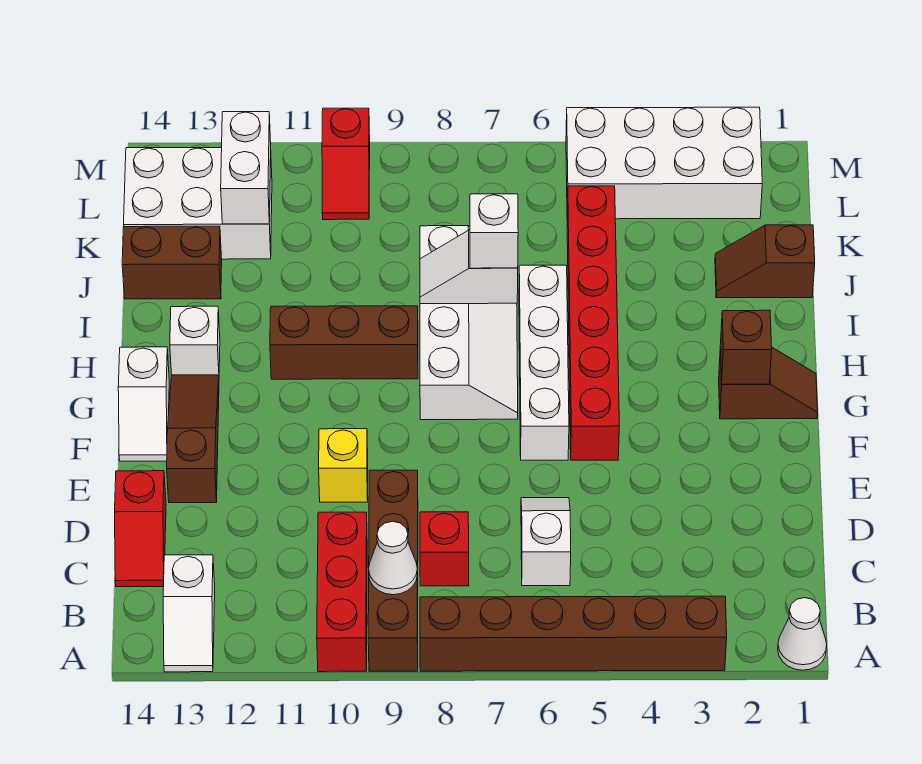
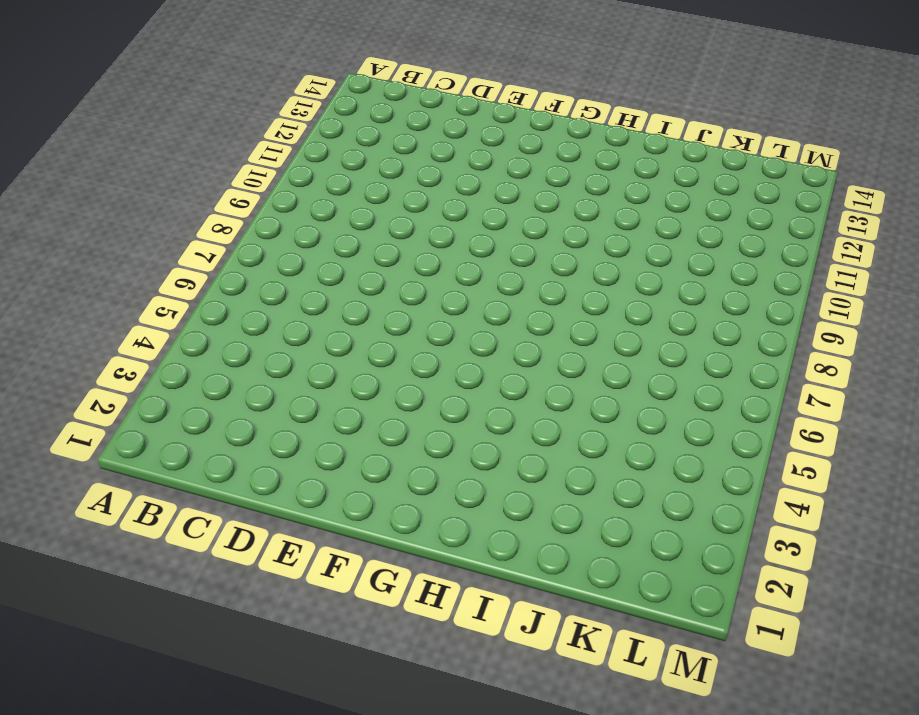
none -> white cone A1 level 1
none -> brown brick A3:A8 level 1
none -> brown brick A9:D9 level 1

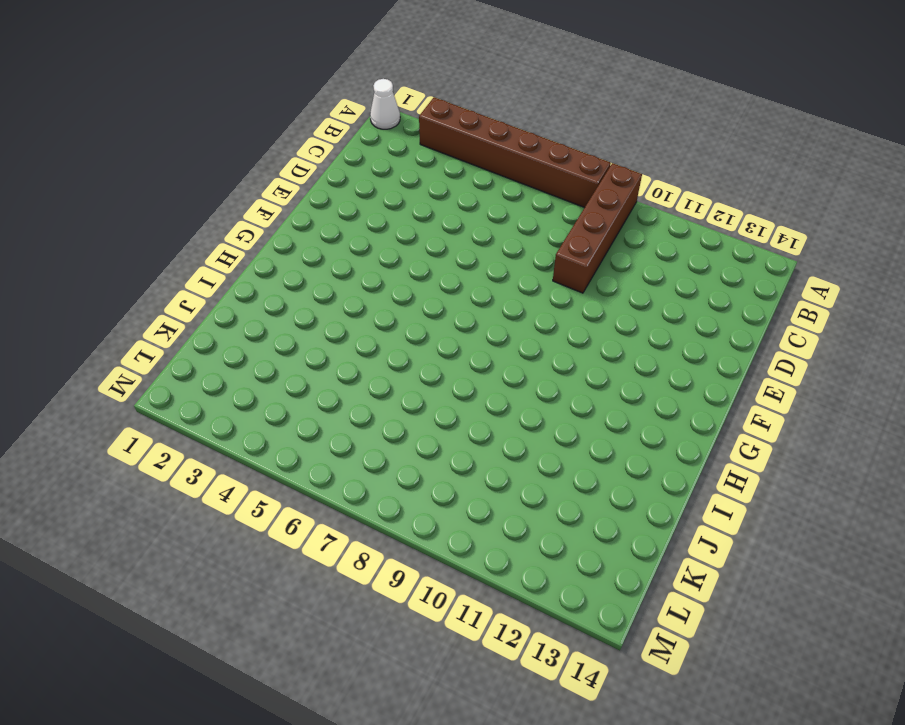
none -> red brick A10:C10 level 1
none -> white slope A13:B13 level 1 top B
none -> white slope C6:D6 level 1 top C

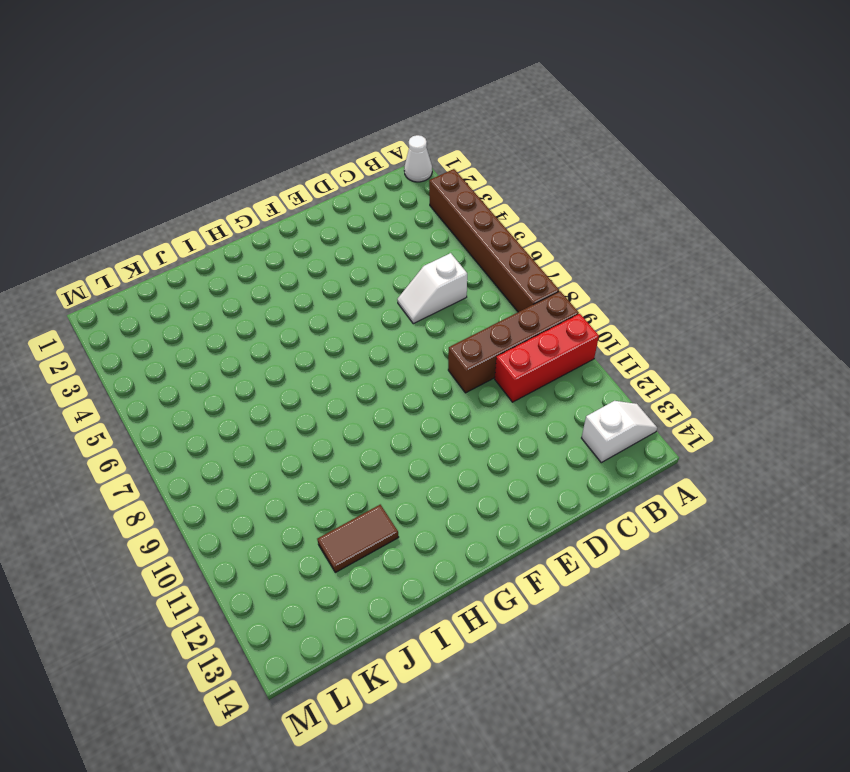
brown tile I12:J12 level 1 -> none
none -> red brick C8 level 1
none -> red slope C14:D14 level 1 top D
none -> yellow brick E10 level 1

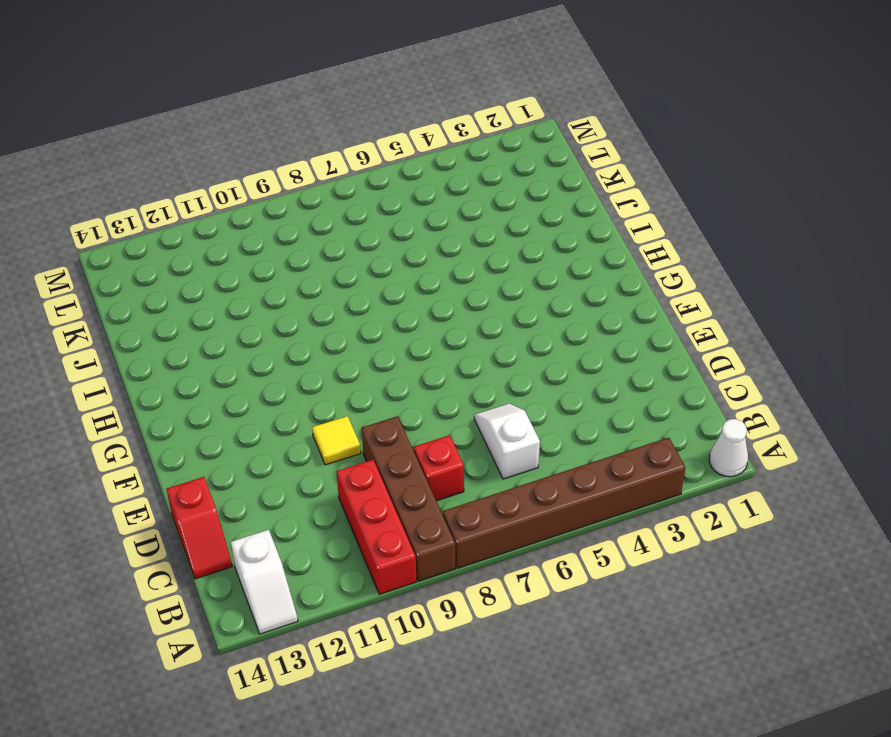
yellow tile E10 level 1 -> yellow brick E10 level 1
none -> brown slope E13:G13 level 1 top E
none -> red brick F5:K5 level 1
none -> white brick F6:I6 level 1

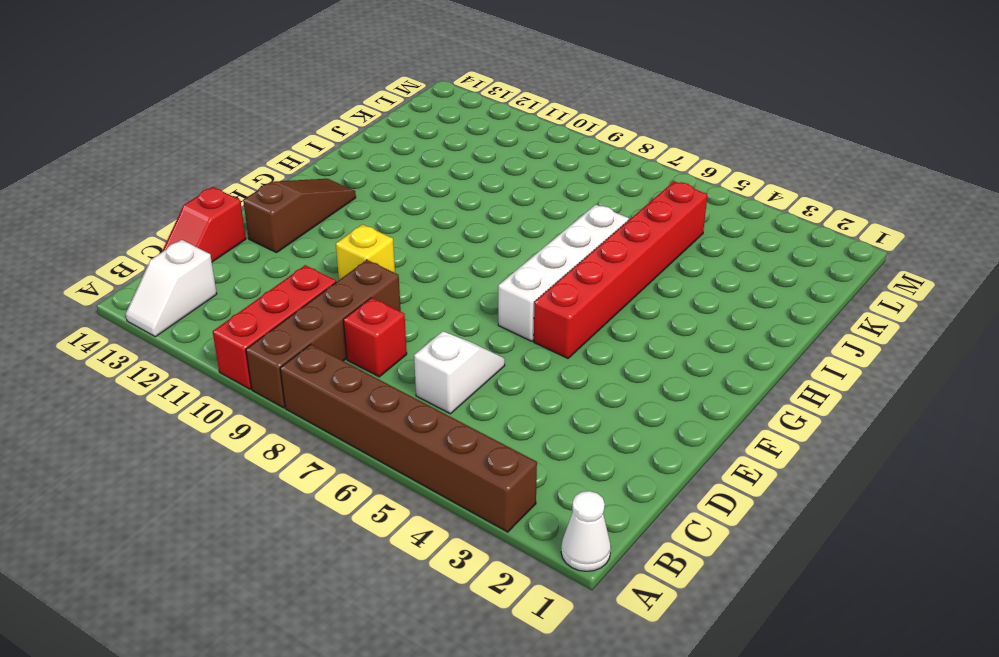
none -> white slope F14:G14 level 1 top G
none -> brown slope G1:G2 level 1 top 2
none -> white slope G7:J8 level 1 top 8

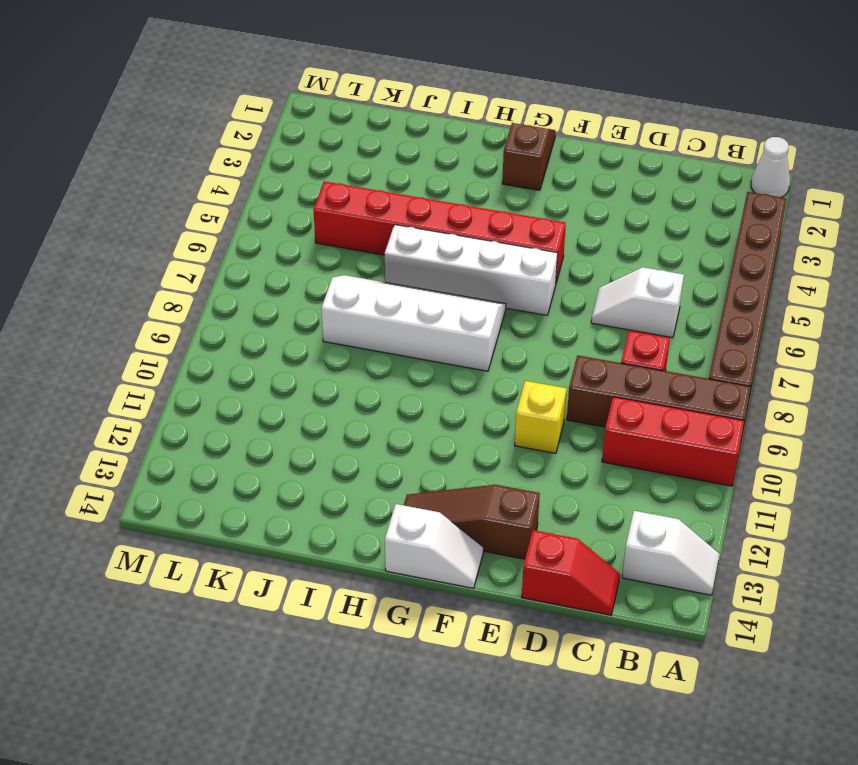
none -> brown brick H9:H11 level 1
none -> white brick H13 level 1
none -> brown slope J1:J2 level 1 top 1

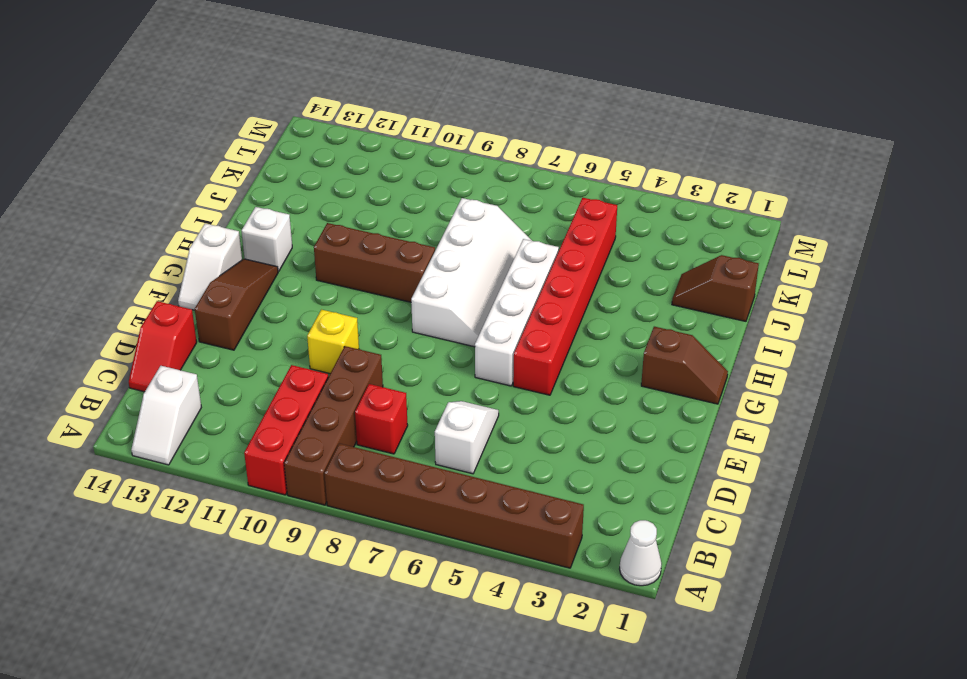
none -> brown brick J13:J14 level 1
none -> white brick K12:L14 level 1
none -> white brick L2:M5 level 1

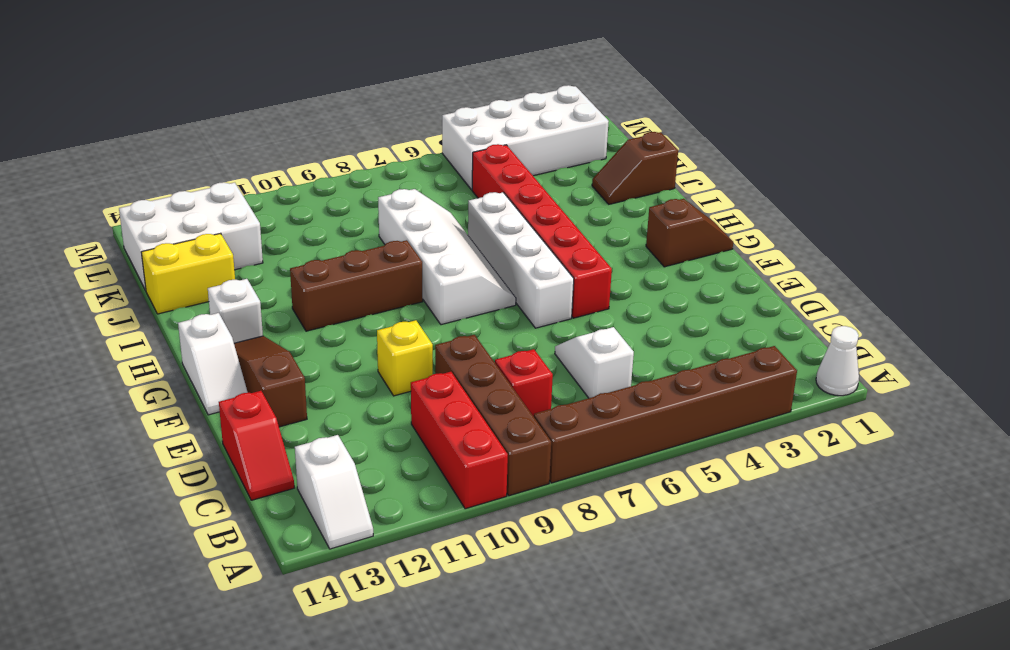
yellow brick J13:J14 level 1 -> brown brick J13:J14 level 1
none -> red slope L10:M10 level 1 top M
none -> white cone B9 level 2
none -> brown brick G2 level 2

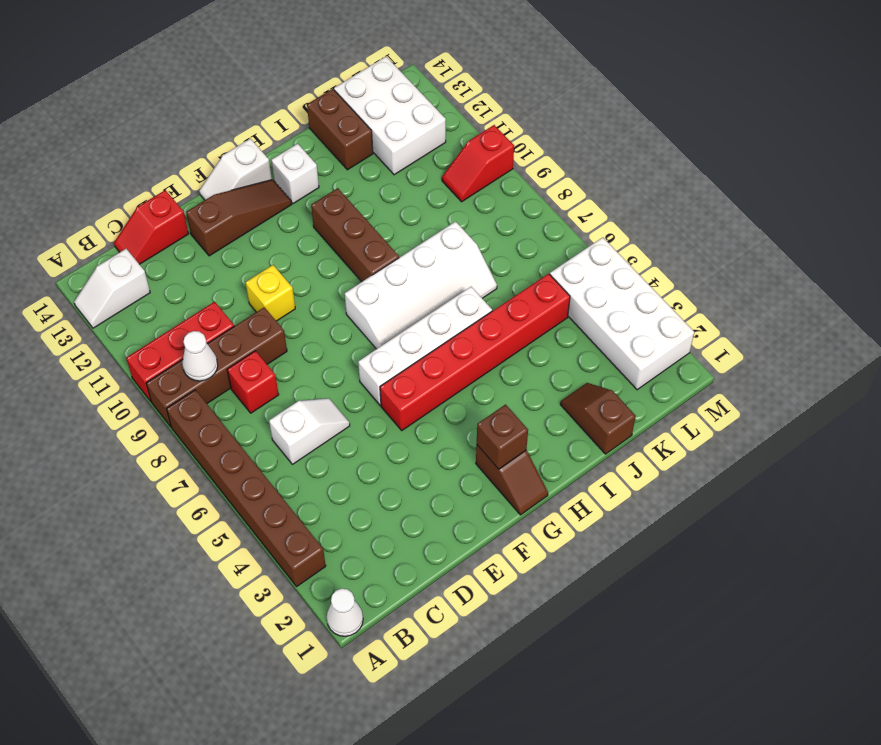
none -> white slope I7:I8 level 2 top 7
none -> white brick K12:L12 level 2
none -> white brick I7 level 3

